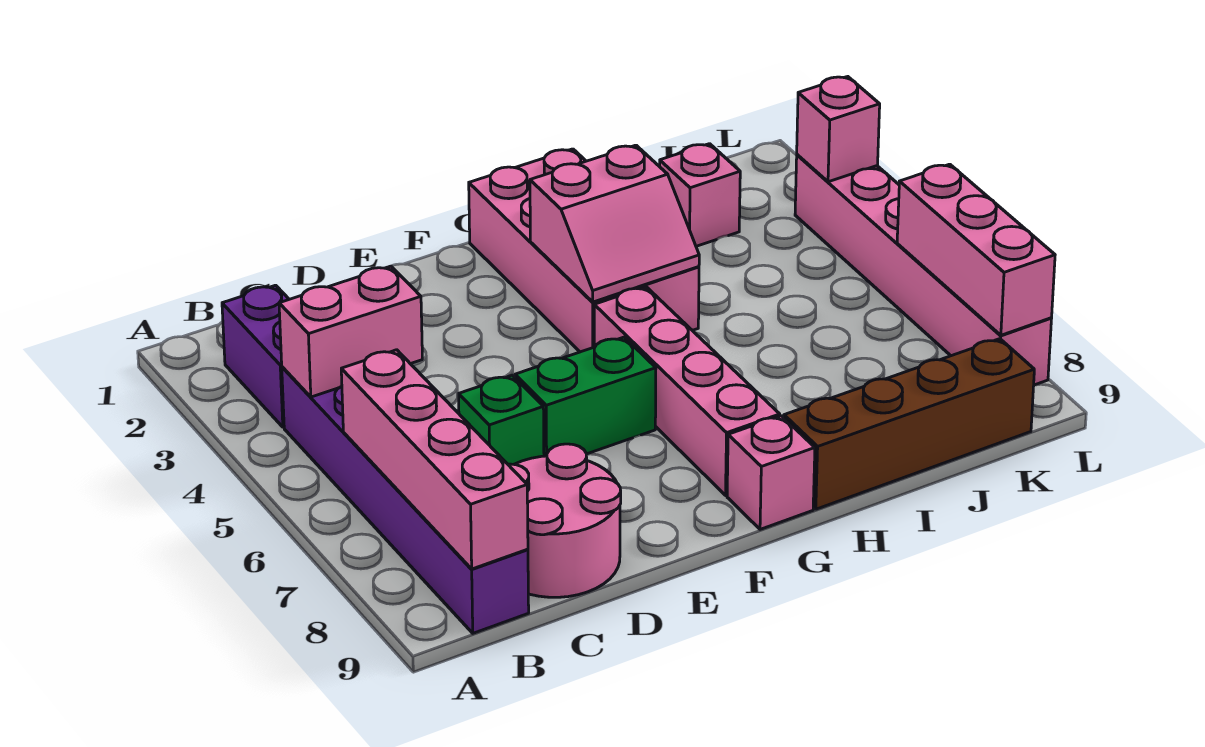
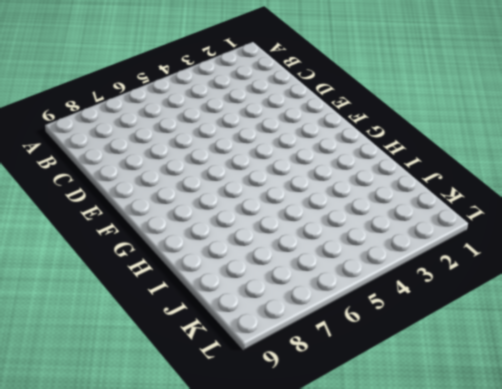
none -> purple brick B2:B3 level 1
none -> purple brick B4:B9 level 1
none -> pink round brick C8:D9 level 1

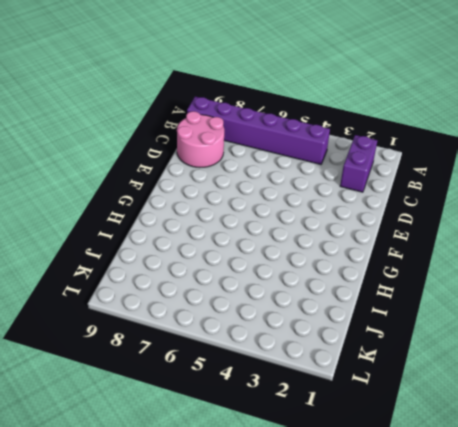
purple brick B2:C2 level 1 -> purple brick B2:B3 level 1
none -> green brick D6 level 1
none -> green brick E6:F6 level 1
none -> pink brick G1:H4 level 1

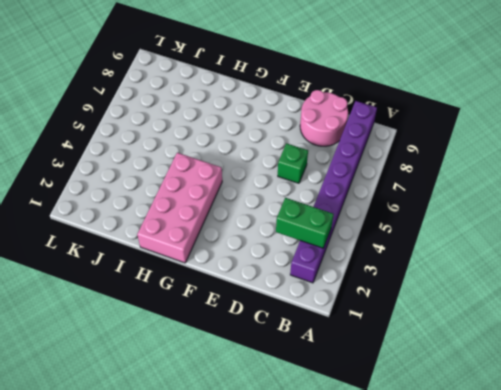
green brick B3:C3 level 2 -> green brick E6:F6 level 1
none -> pink brick G5:G8 level 1
none -> pink brick G9 level 1
none -> brown brick H9:K9 level 1

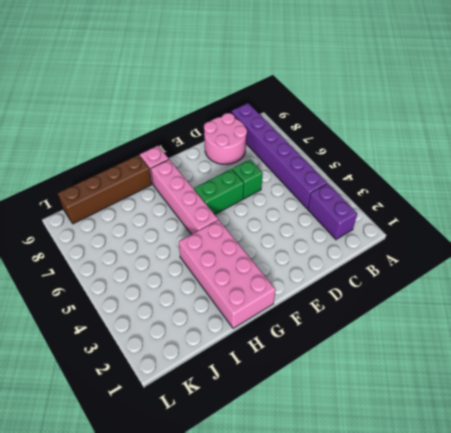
none -> pink brick J2 level 1
none -> pink brick L3:L8 level 1
none -> pink brick B4:C4 level 2

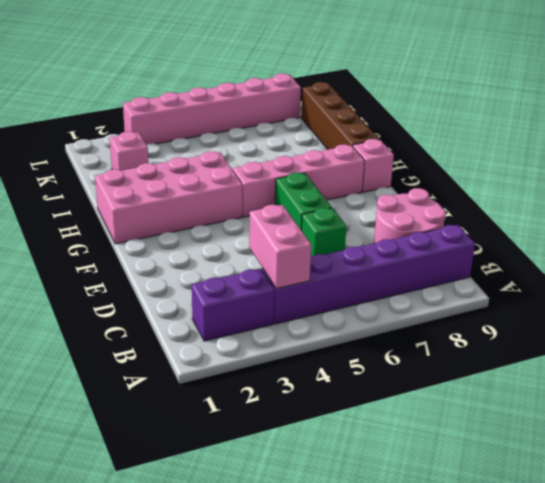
none -> pink brick B6:B9 level 2
none -> pink slope G3:H4 level 2 top 3
none -> pink brick L3 level 2

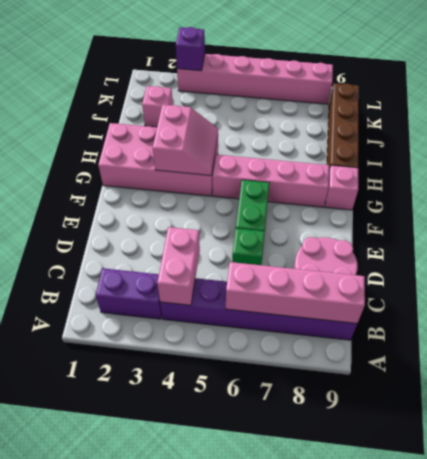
purple brick L3 level 2 -> pink brick L3 level 2
none -> pink brick L6:L8 level 2

